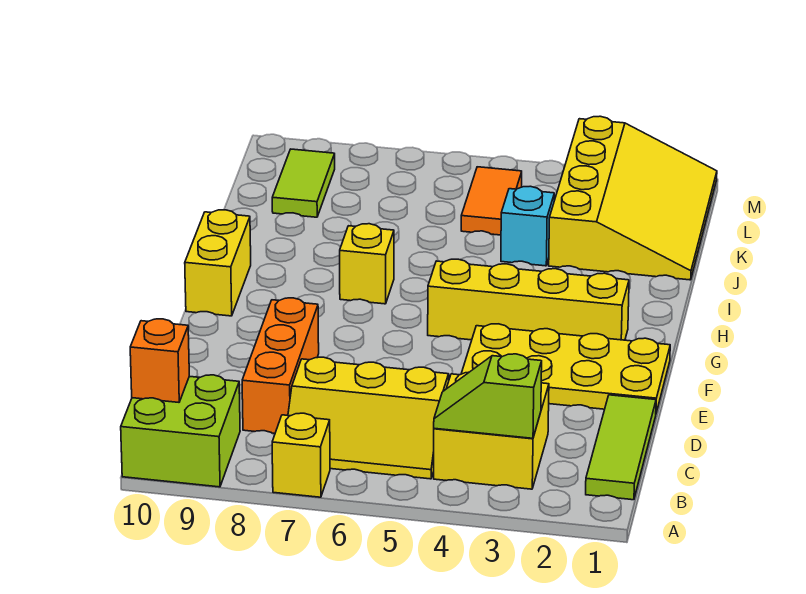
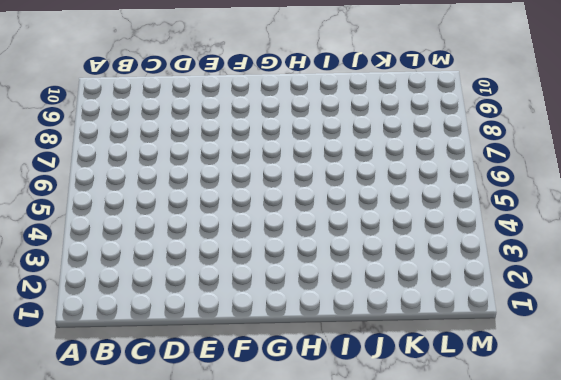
none -> yellow brick A7 level 1
none -> lime brick A9:B10 level 1
none -> lime tile B1:D1 level 1

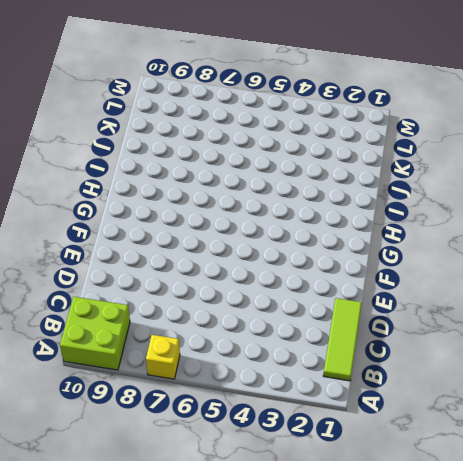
none -> yellow brick B3:C4 level 1
none -> yellow slope B5:C7 level 1 top C
none -> orange brick C8:E8 level 1

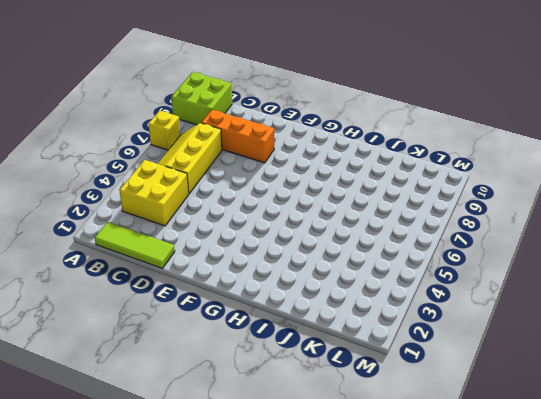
none -> yellow plate E1:F4 level 1
none -> yellow brick G2:G5 level 1
none -> yellow brick G10:H10 level 1

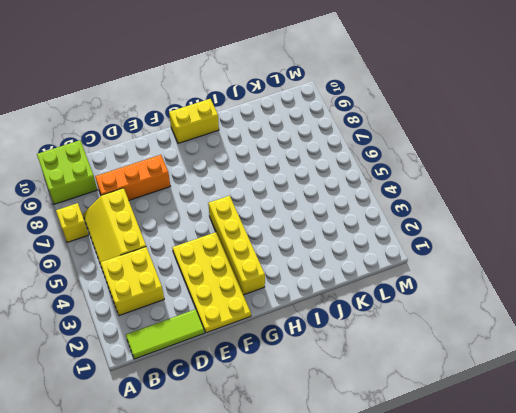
none -> yellow brick H7 level 1
none -> yellow slope J1:M3 level 1 top 3
none -> cyan brick J4 level 1

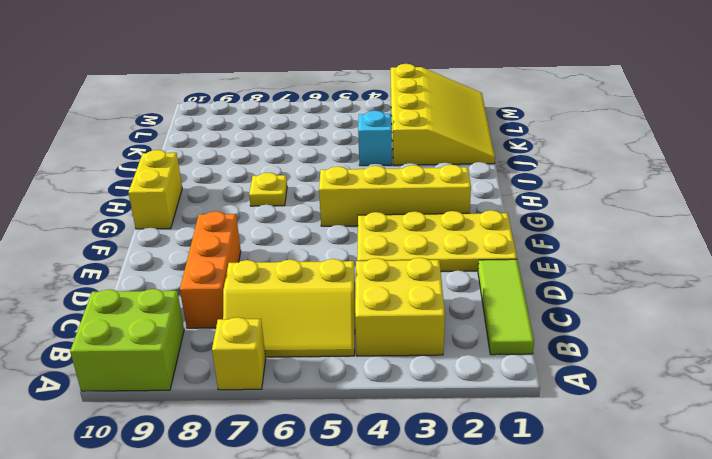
yellow plate H7 level 1 -> yellow brick H7 level 1
none -> orange tile K5:L5 level 1
none -> lime tile K9:L9 level 1
none -> lime slope B3:B4 level 2 top 3

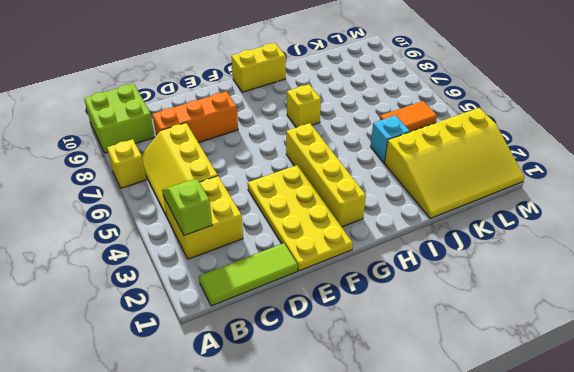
none -> lime tile K9:L9 level 1
none -> orange brick B10 level 2

